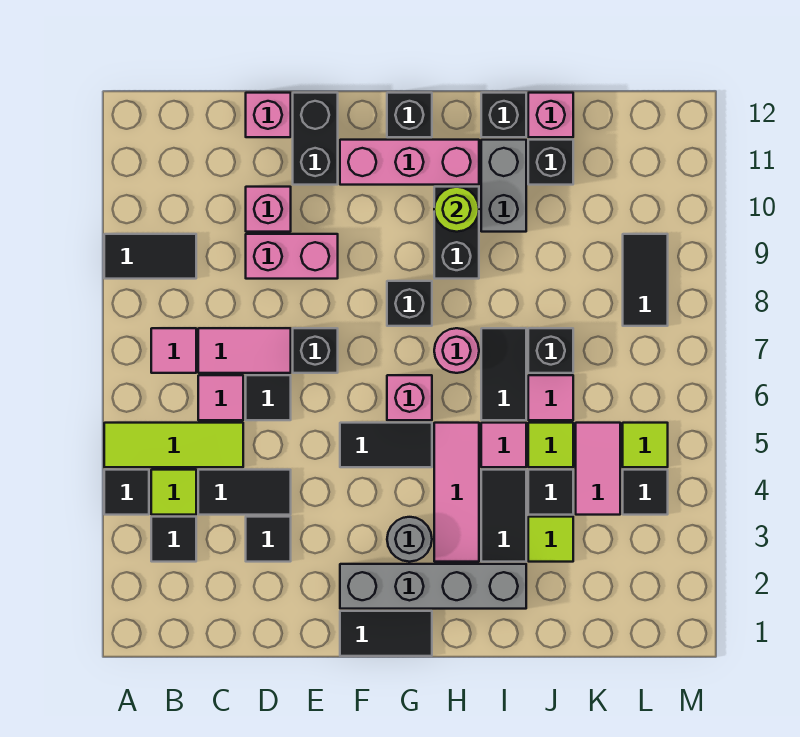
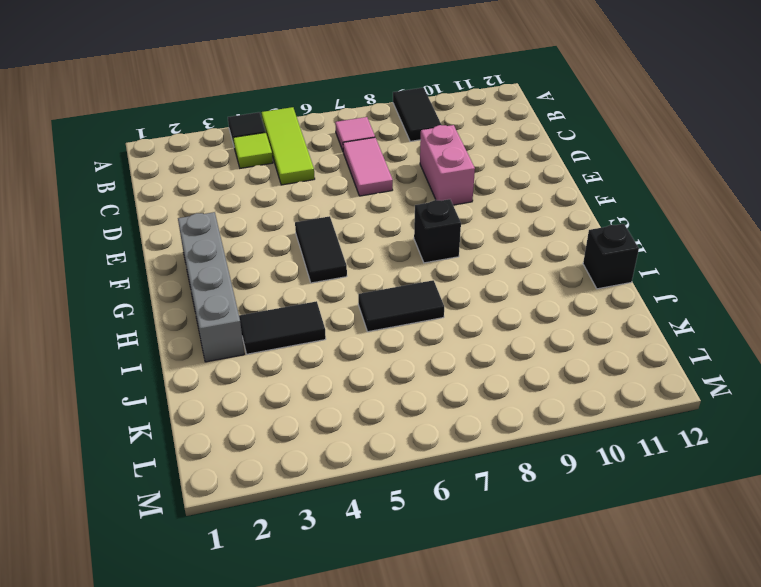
none -> black tile B3 level 1
none -> black tile C4:D4 level 1
none -> pink tile C6 level 1
none -> black tile D3 level 1

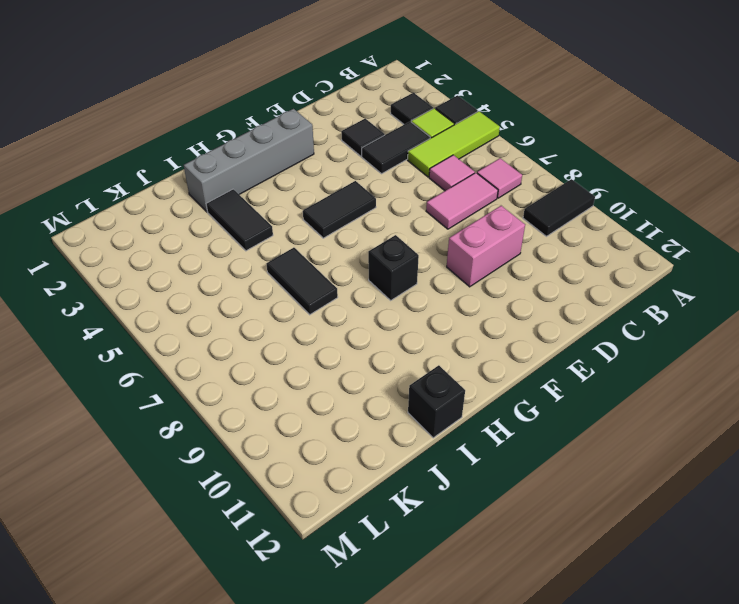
none -> black tile D6 level 1
none -> pink brick D10 level 1
none -> pink brick D12 level 1
none -> black brick E7 level 1

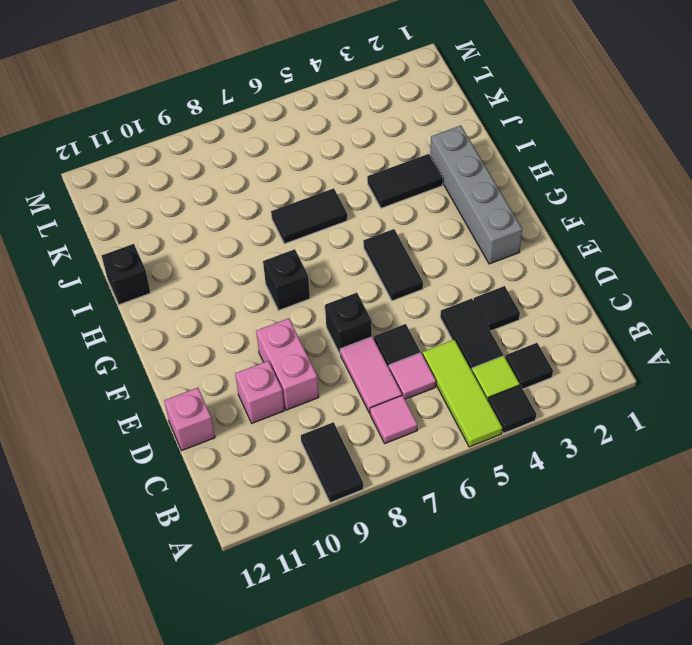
none -> black brick E11:E12 level 1
none -> black tile F1:G1 level 1
none -> pink brick F11:H11 level 1
none -> grey round brick G3 level 1

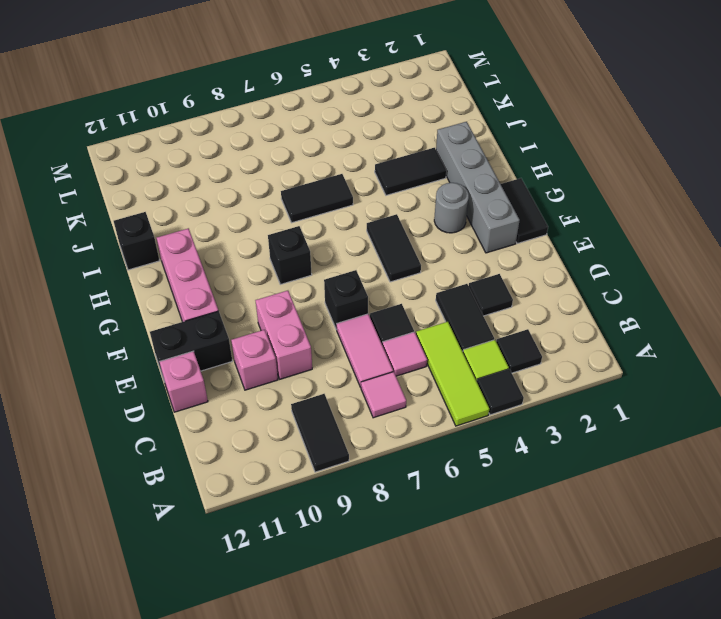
none -> pink brick G6 level 1
none -> black brick G12 level 1
none -> pink tile H3:H5 level 1
none -> pink round brick H7 level 1

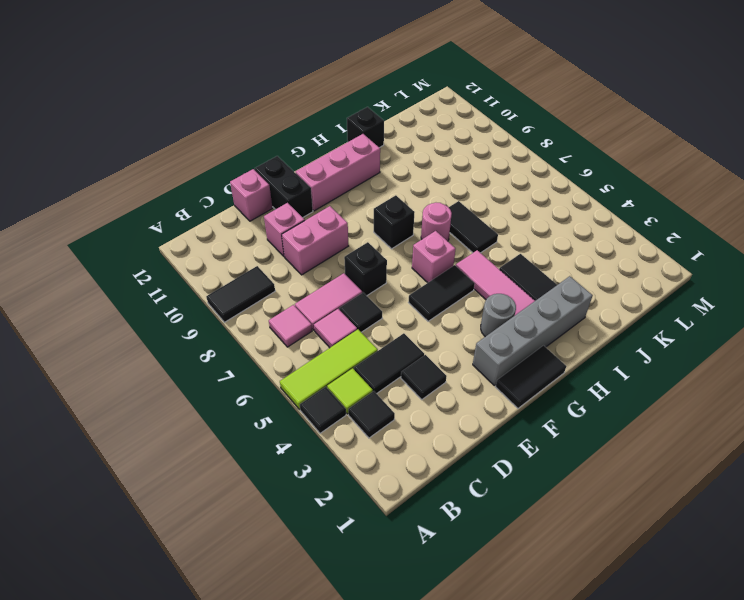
none -> black brick G12 level 1
none -> black brick H9:H10 level 1
none -> pink tile I5 level 1
none -> grey brick I10:I11 level 1

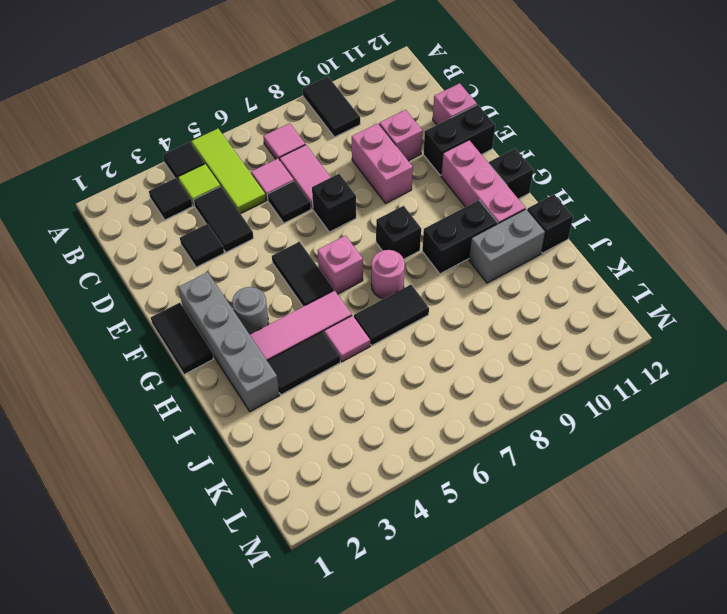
none -> lime tile J3 level 1
none -> black tile J4 level 1
none -> lime tile J5 level 1
none -> pink tile J6 level 1

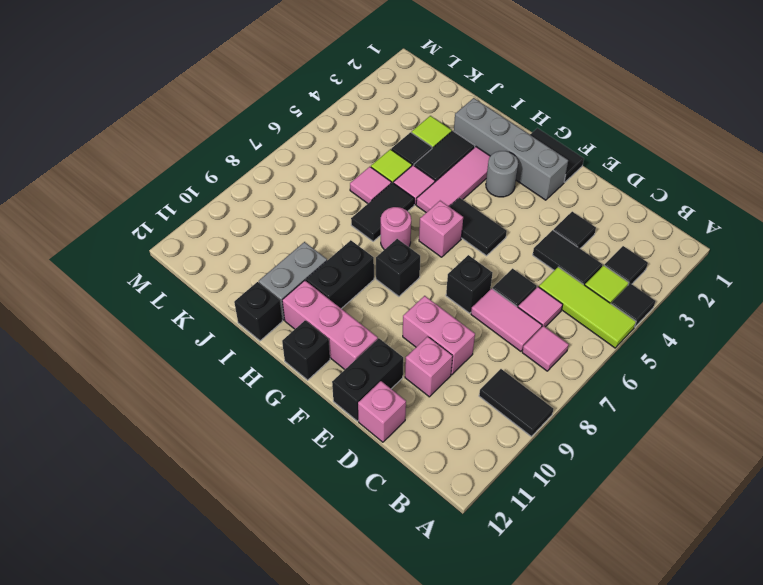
none -> black brick J7 level 1
none -> black brick J11 level 1
none -> pink brick J12 level 1
none -> pink tile K4:K5 level 1

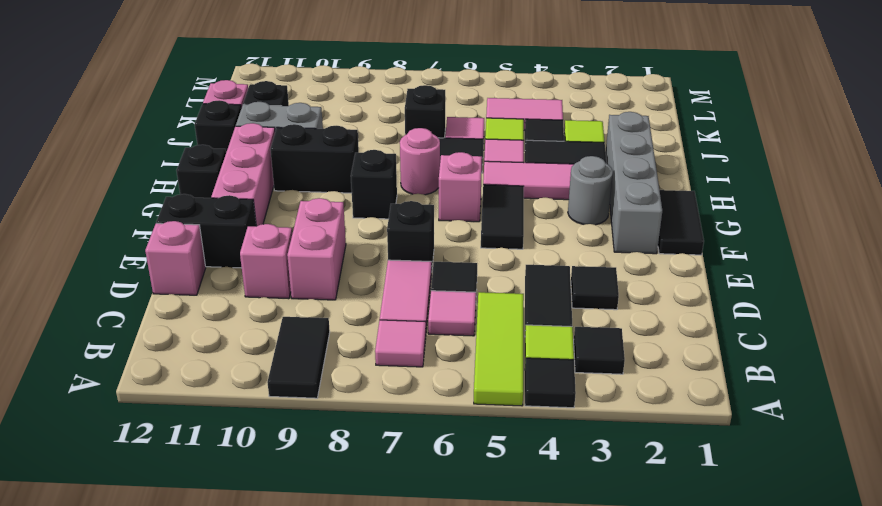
none -> black tile L4 level 1
none -> lime tile L5 level 1
none -> black tile L8:L9 level 1
none -> lime round brick H10 level 2

